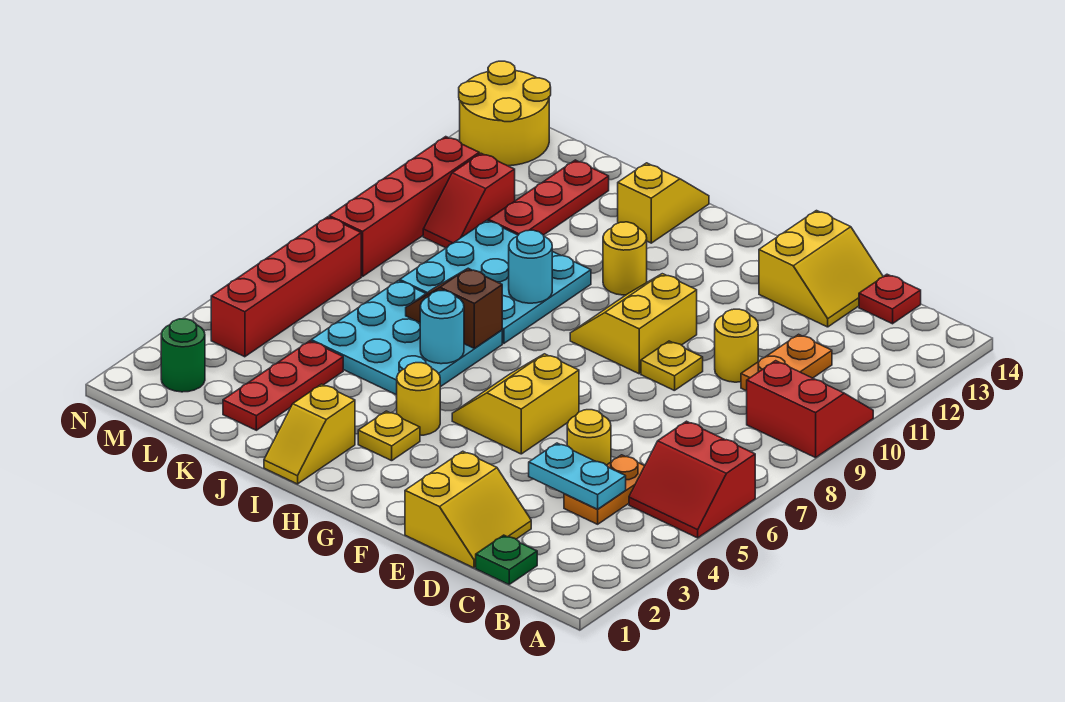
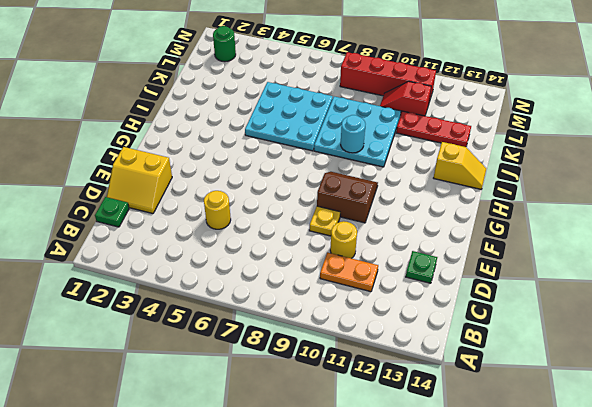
green plate D13 level 1 -> yellow slope D13:E14 level 1 top E
brown slope F9:G10 level 1 top F -> yellow slope F9:G10 level 1 top F
none -> red slope A5:B6 level 1 top 6
none -> red slope A9:B10 level 1 top 9
none -> orange plate C4:C5 level 1
none -> red plate C14 level 1

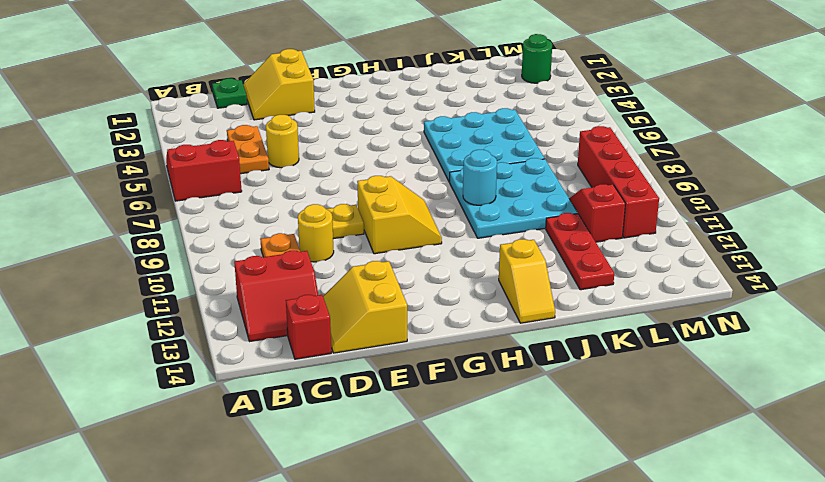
red slope B12:C13 level 1 top 12 -> red slope A9:B10 level 1 top 9
red brick C14 level 1 -> red plate C14 level 1
none -> yellow slope F5:G6 level 1 top F
none -> yellow plate H3 level 1
none -> yellow round brick H4 level 1
none -> yellow round brick H11 level 1

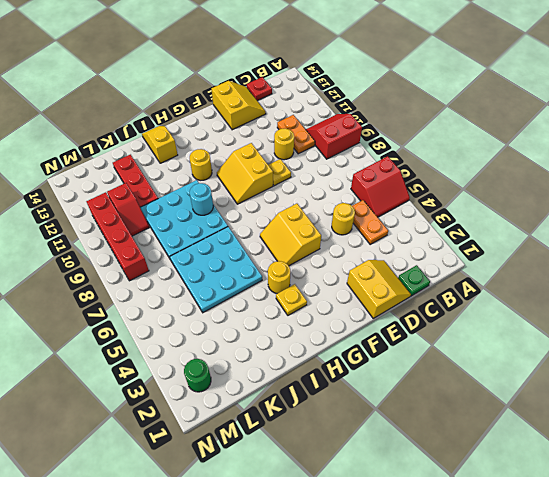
none -> yellow slope I1:I2 level 1 top 2
none -> red plate K2:K4 level 1
none -> red brick M4:M7 level 1
none -> yellow round brick M13:N14 level 1

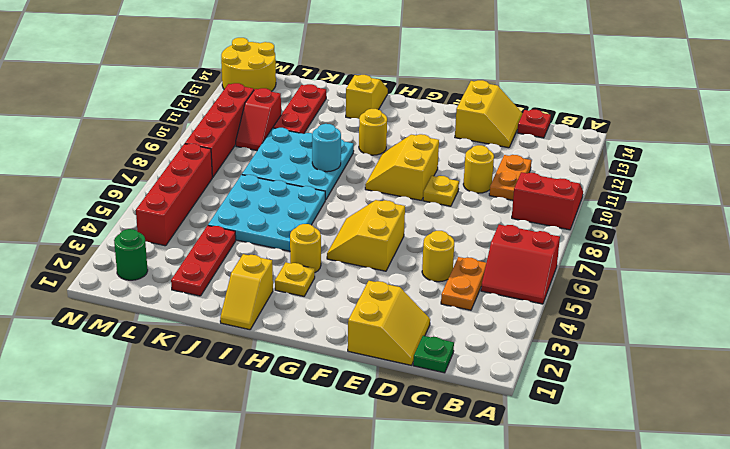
none -> cyan plate C4:D4 level 2
none -> cyan round brick I6 level 2
none -> brown slope I7:J7 level 2 top I

